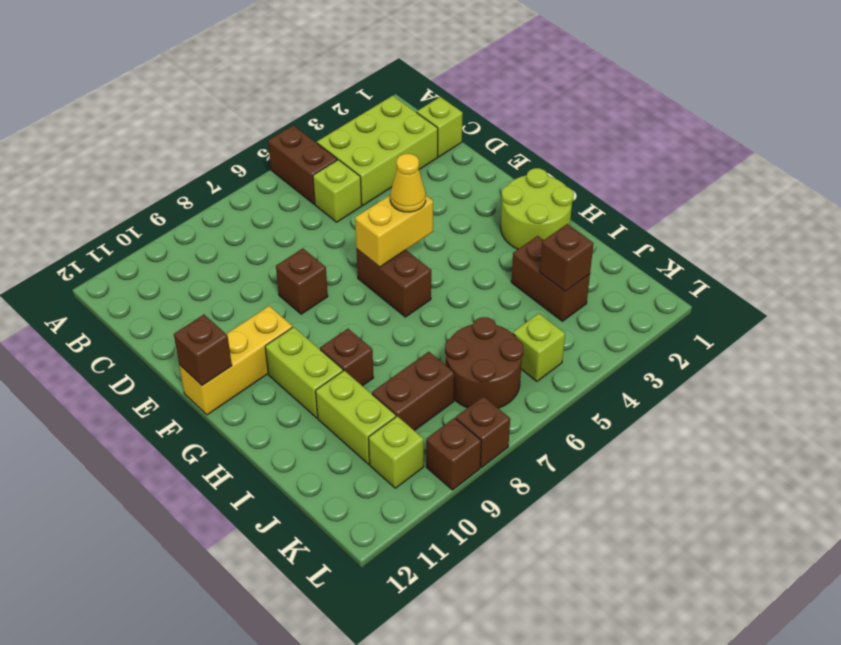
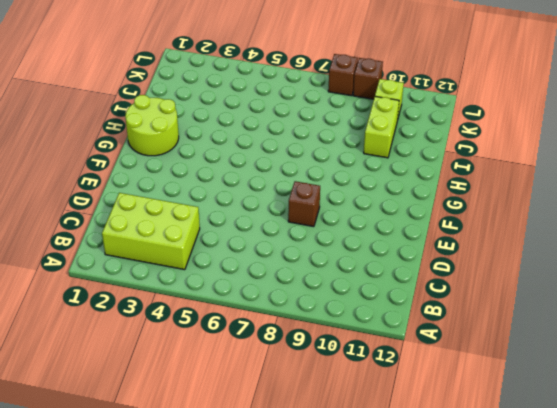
none -> brown brick A5:B5 level 1
none -> lime brick C1 level 1
none -> lime brick C5 level 1

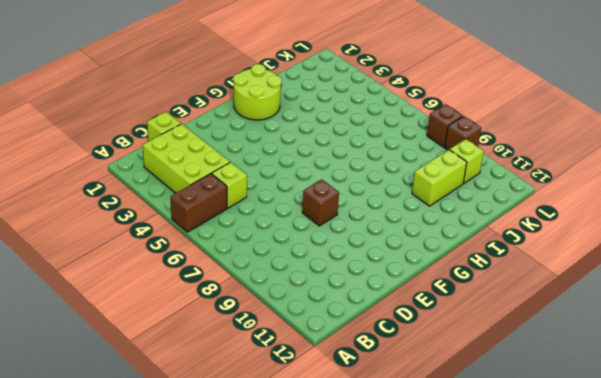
none -> brown brick F6:G6 level 1
none -> yellow brick F10:F12 level 1
none -> lime brick G10:H10 level 1

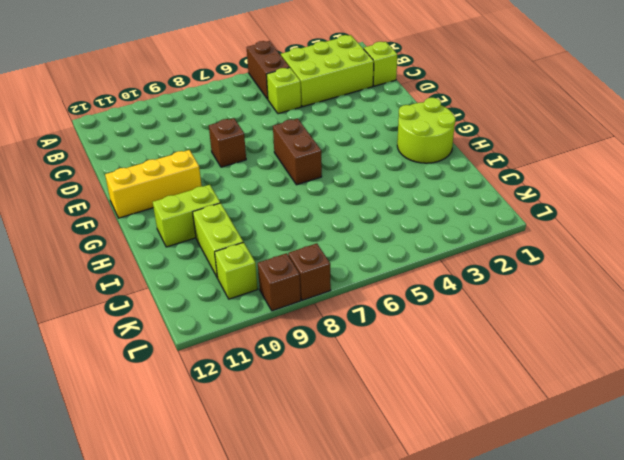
lime brick H10:H11 level 1 -> lime brick G10:H10 level 1
none -> brown brick H9 level 1
none -> brown brick I3:J3 level 1
none -> brown round brick J6:K7 level 1

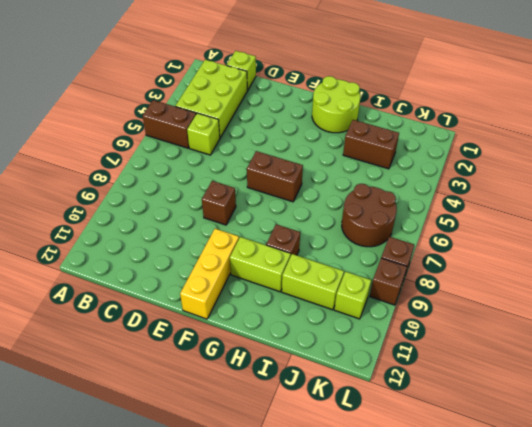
none -> brown brick J8:J9 level 1
none -> lime brick K5 level 1
none -> yellow brick F5:F6 level 2

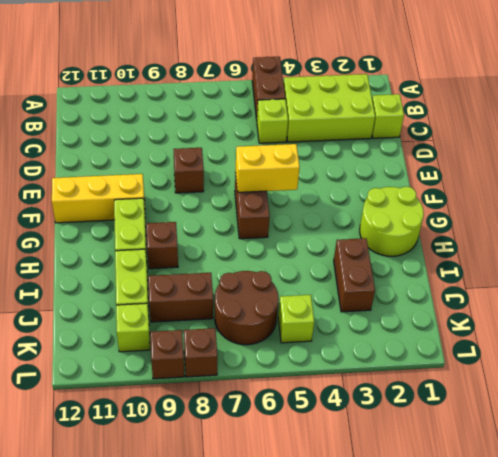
none -> brown brick F12 level 2
none -> brown brick J3 level 2
none -> yellow cone F5 level 3

